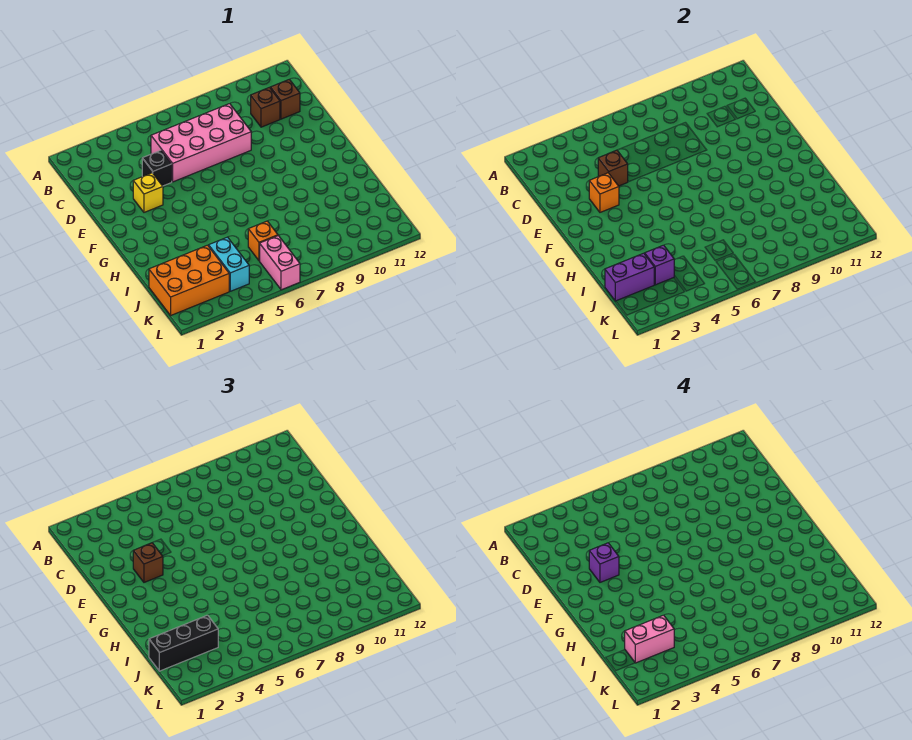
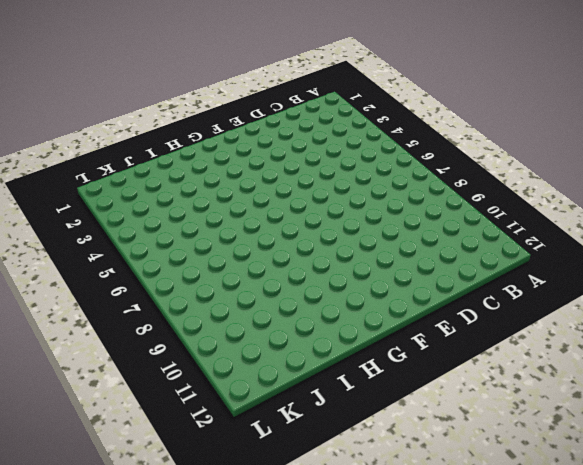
none -> pink brick C5:D8 level 1
none -> brown brick C10 level 1
none -> brown brick C11 level 1

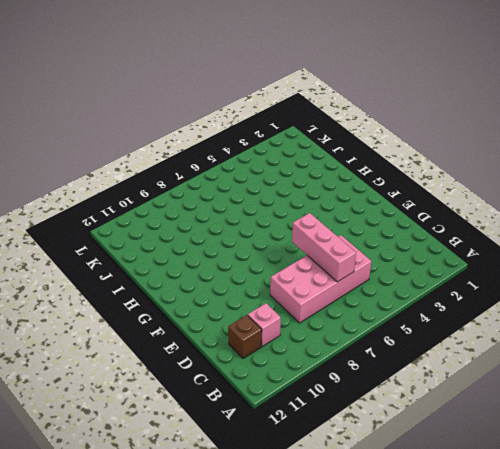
pink brick C6:E6 level 2 -> none
pink brick C10 level 1 -> brown brick C10 level 1
none -> black brick D4 level 1
none -> yellow brick E3 level 1
none -> orange brick J1:K3 level 1

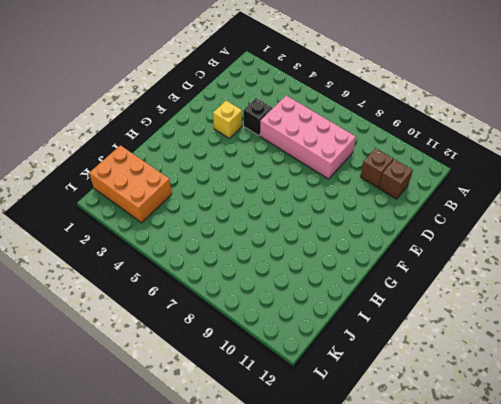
none -> cyan brick J4:K4 level 1
none -> orange brick J6 level 1
none -> pink brick K6:L6 level 1

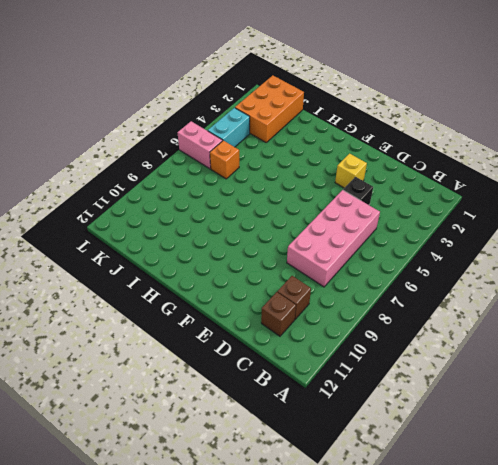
cyan brick K4:K5 level 1 -> cyan brick J4:K4 level 1
none -> brown brick D4 level 2
none -> orange brick E3 level 2
none -> purple brick J1:J2 level 2

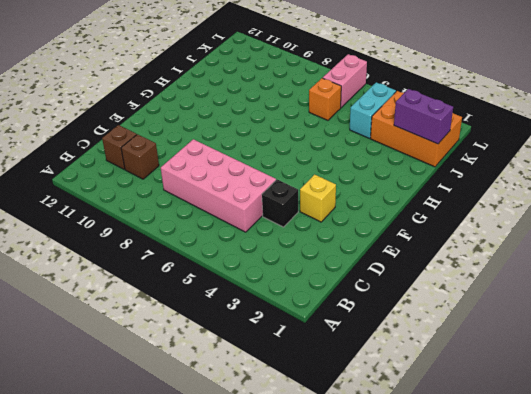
none -> brown brick D4 level 2
none -> orange brick E3 level 2
none -> purple brick J3 level 2

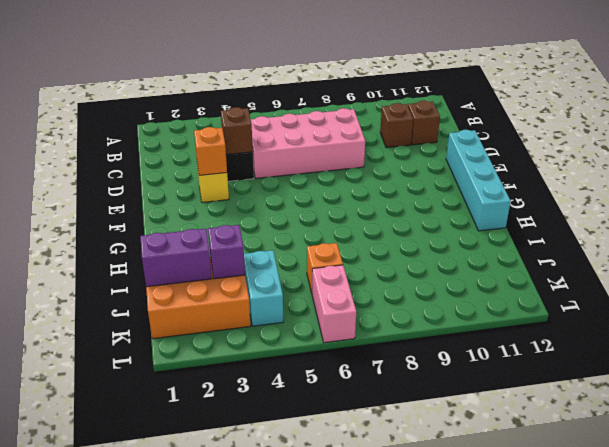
cyan brick E12:H12 level 1 -> none
none -> brown brick E3 level 3
none -> black brick J1:J3 level 3
none -> purple brick E3 level 4

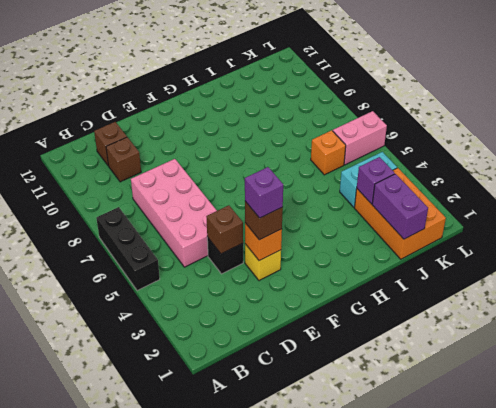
black brick A5:A7 level 1 -> black brick J1:J3 level 3
none -> pink brick J2:J3 level 4

